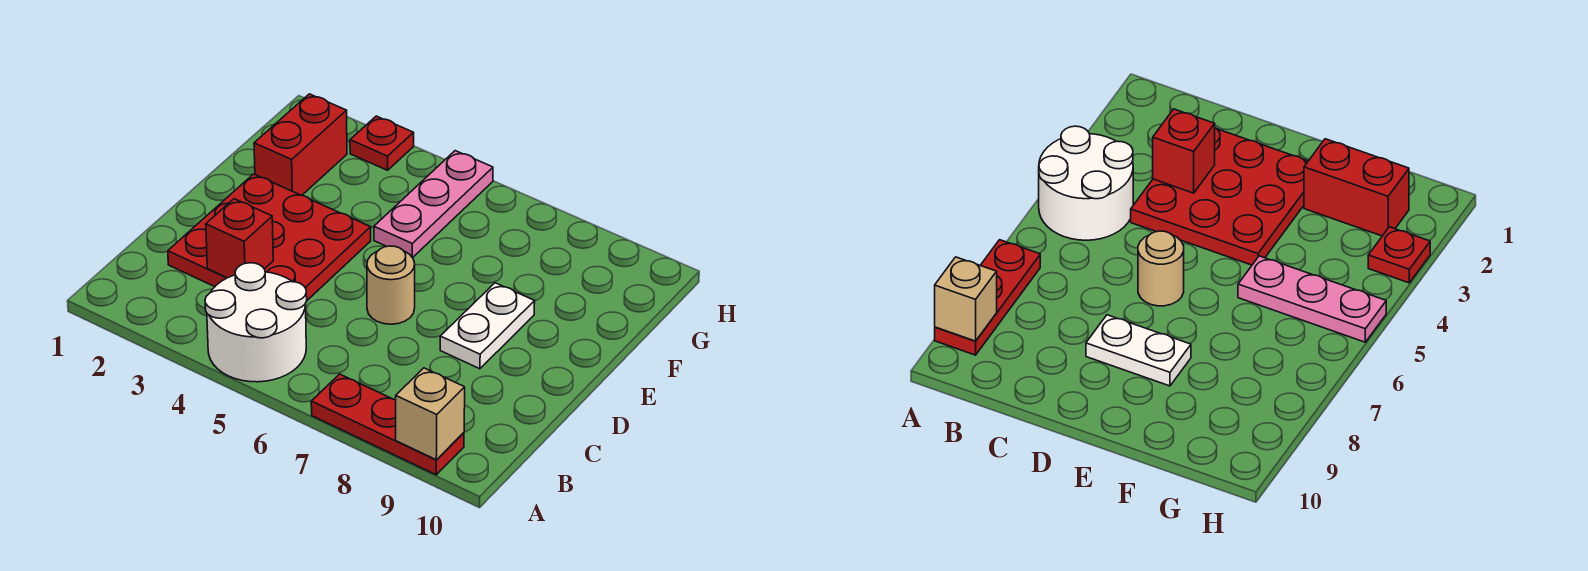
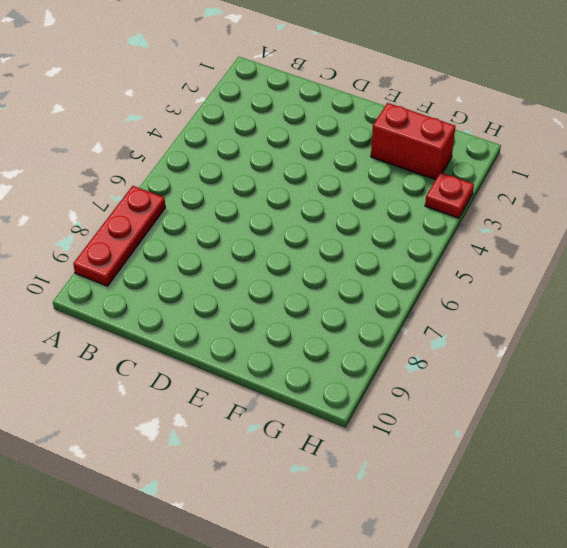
none -> white round brick A4:B5 level 1
none -> red plate C2:E4 level 1

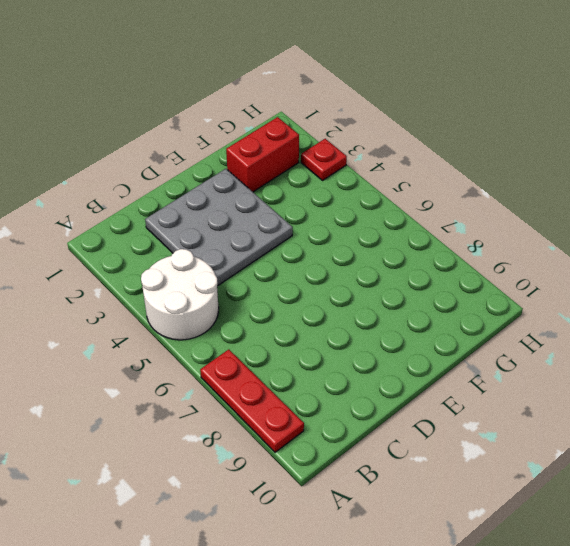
grey plate C2:E4 level 1 -> red plate C2:E4 level 1
none -> tan round brick D6 level 1
none -> white plate D8:E8 level 1

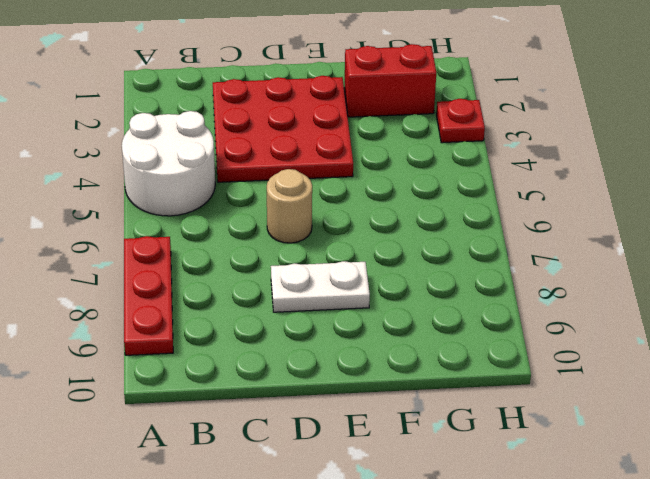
none -> pink plate F5:H5 level 1
none -> tan brick A9 level 2

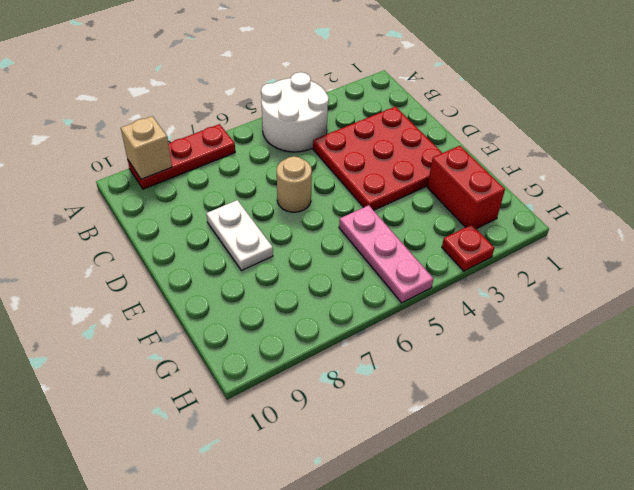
none -> red brick C3 level 2

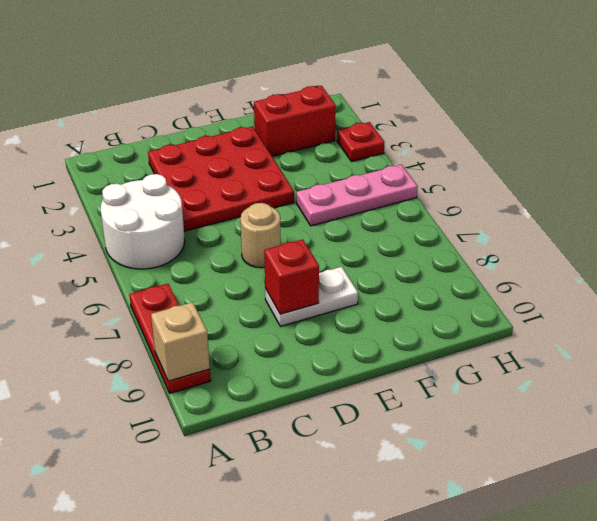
red brick D8 level 2 -> red brick C3 level 2

